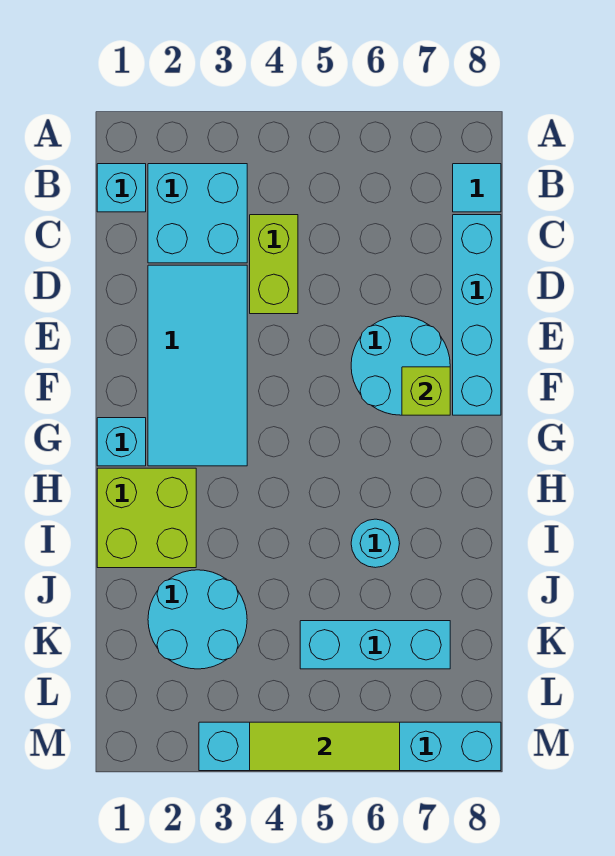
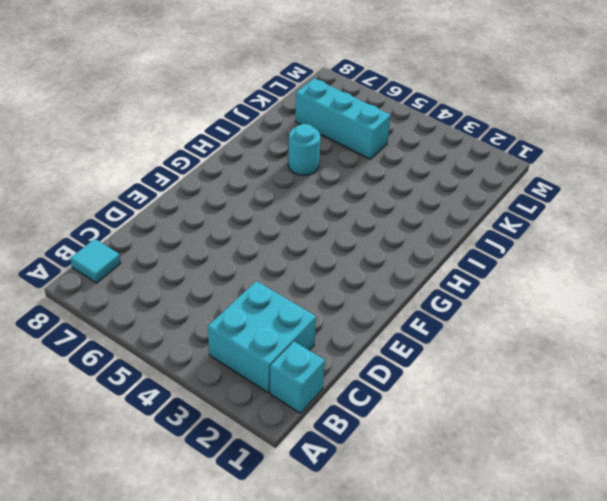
none -> lime brick C4:D4 level 1
none -> cyan brick C8:F8 level 1
none -> cyan tile D2:G3 level 1

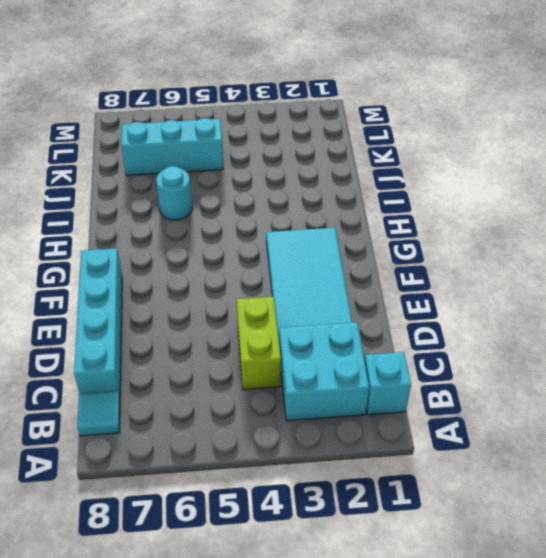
none -> cyan round brick E6:F7 level 1
none -> cyan brick G1 level 1
none -> lime brick H1:I2 level 1

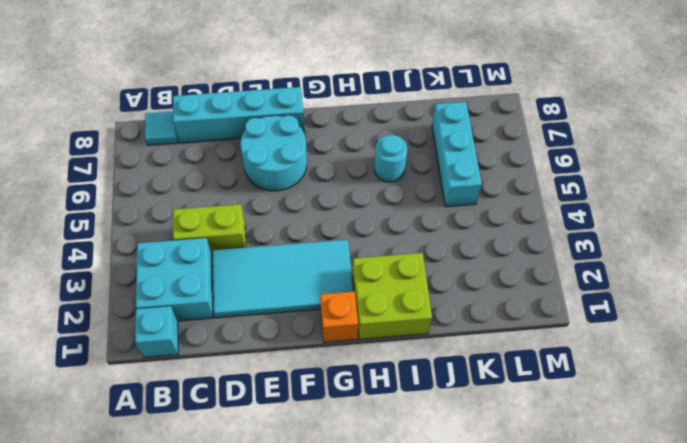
orange brick G1 level 1 -> cyan brick G1 level 1
none -> cyan round brick J2:K3 level 1
none -> cyan brick M3:M8 level 1
none -> lime brick F7 level 2

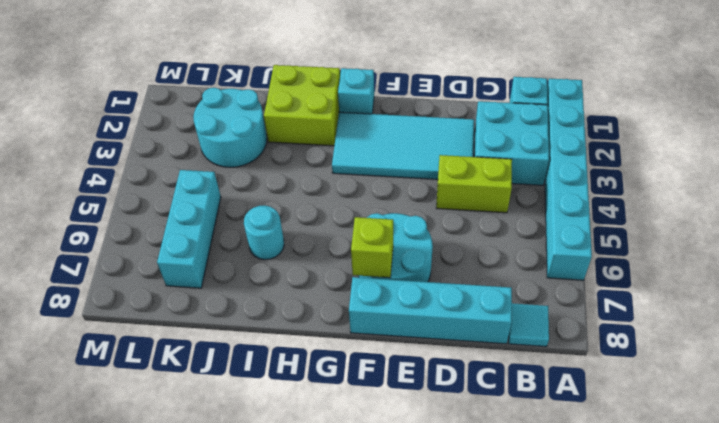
cyan brick A1:A6 level 1 -> cyan brick M3:M8 level 1
none -> lime tile M4:M6 level 2

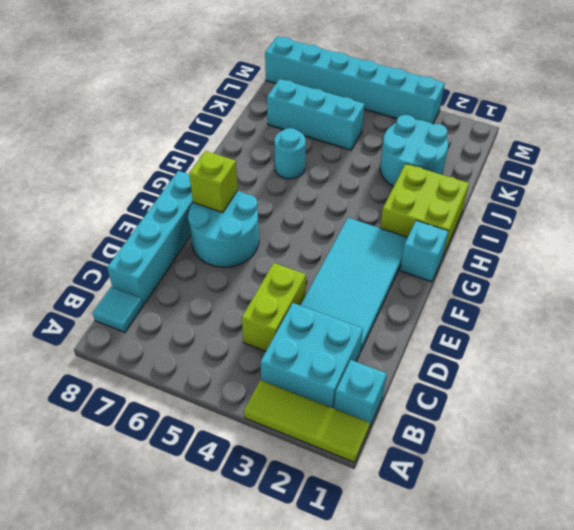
lime tile A1:A3 level 1 -> lime tile M4:M6 level 2

